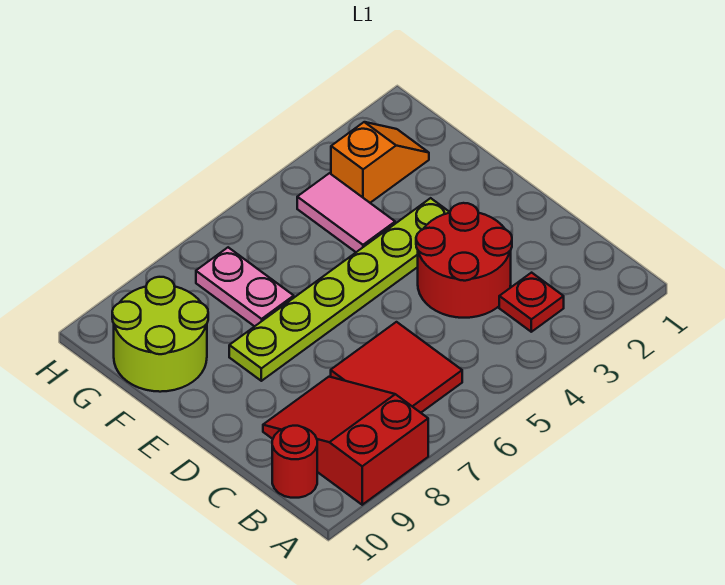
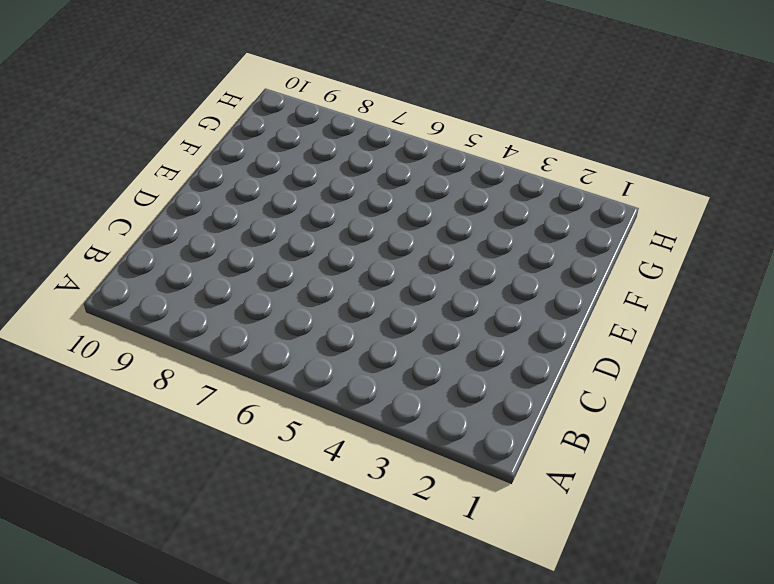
none -> red slope A8:C9 level 1 top A
none -> red plate B3 level 1

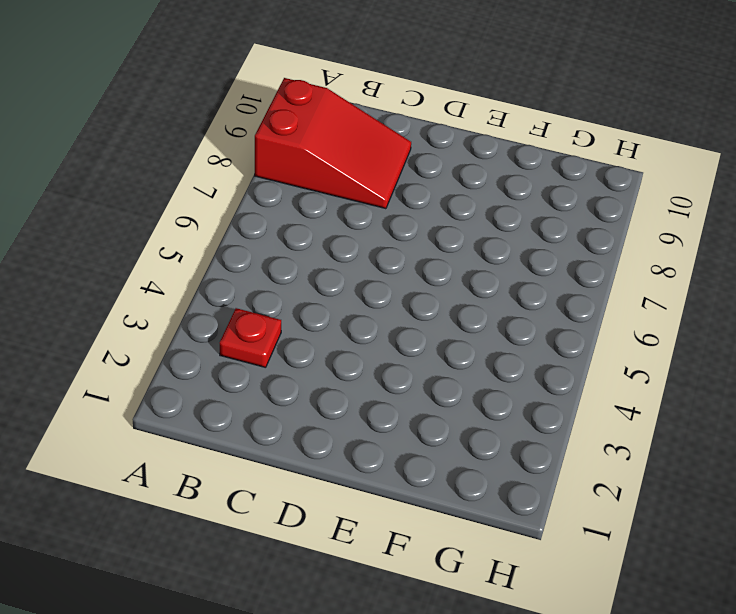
none -> red tile B6:C7 level 1
none -> red round brick B10 level 1

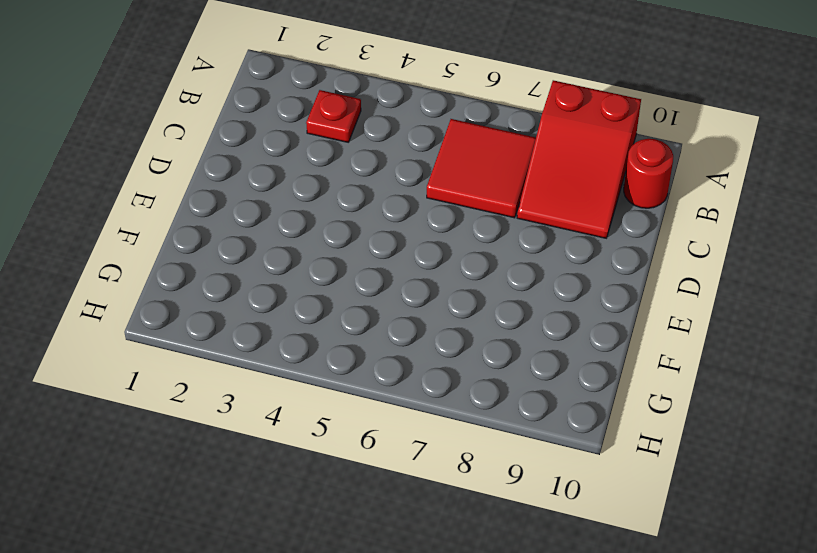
none -> red round brick C3:D4 level 1
none -> lime plate E3:E8 level 1

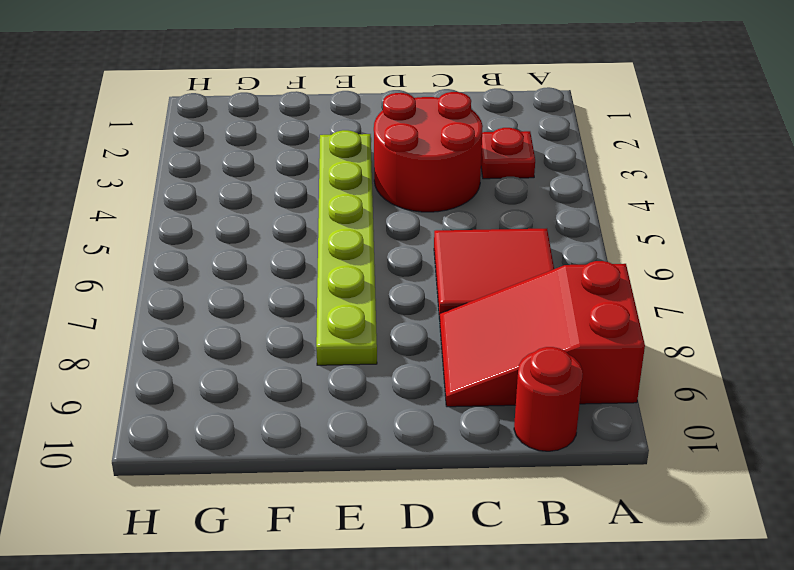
none -> pink tile F4:G4 level 1
none -> pink plate F7:G7 level 1

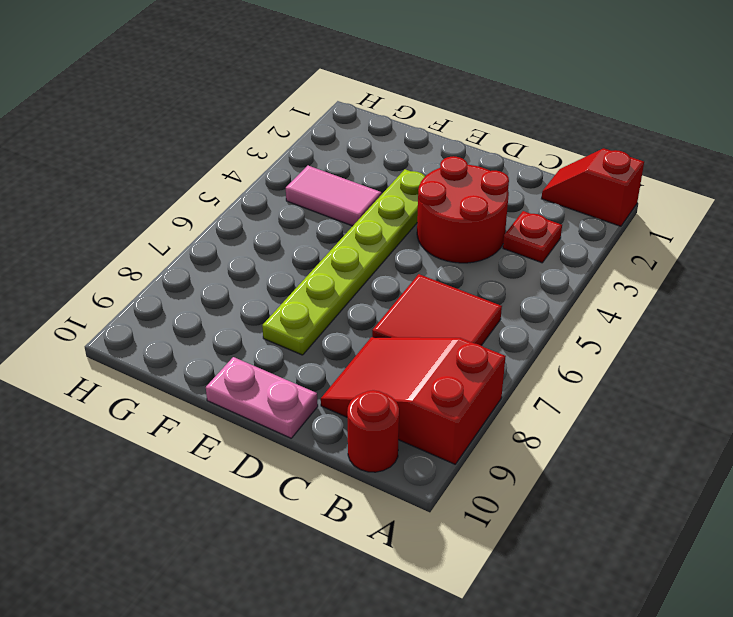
red slope A1:B1 level 1 top A -> none
pink plate D10:E10 level 1 -> pink plate F7:G7 level 1
none -> lime round brick F9:G10 level 1
none -> orange slope G2:G3 level 1 top 3

